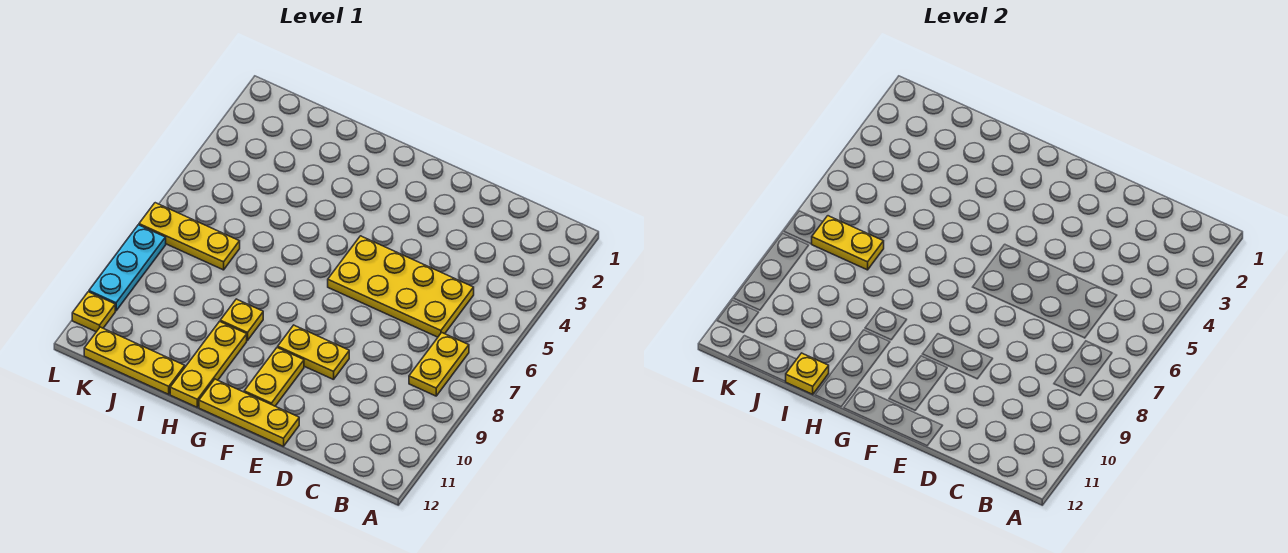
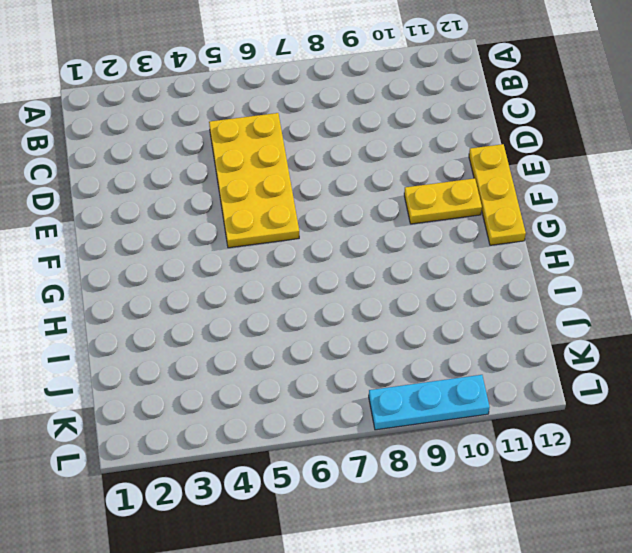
none -> yellow plate B7:B8 level 1
none -> yellow plate E9:F9 level 1
none -> yellow plate H9 level 1

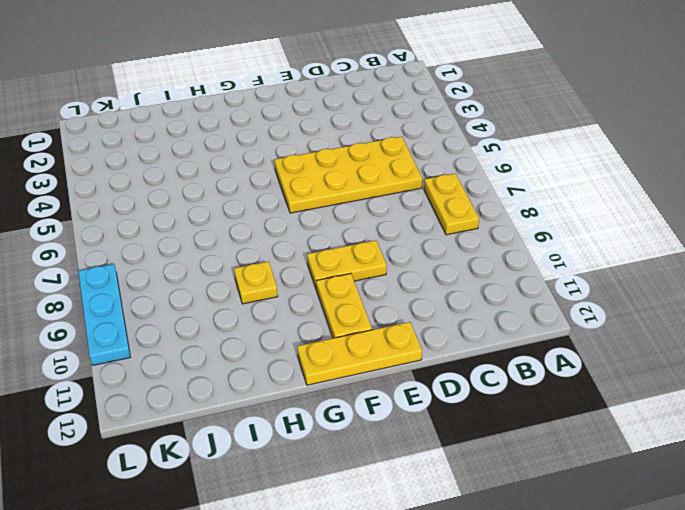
none -> yellow plate H10:H12 level 1
none -> yellow plate I12:K12 level 1
none -> yellow plate J7:L7 level 1

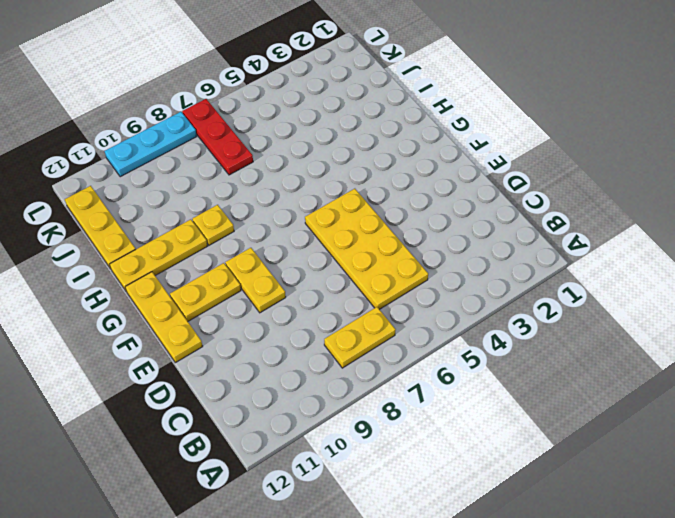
red plate J7:L7 level 1 -> yellow plate J7:L7 level 1
none -> yellow plate L11 level 1
none -> yellow plate I12 level 2
none -> yellow plate J7:K7 level 2

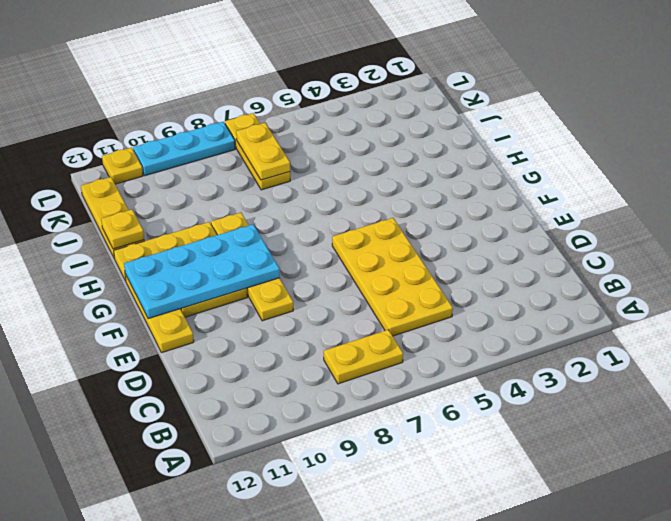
cyan plate F9:G12 level 2 -> none

